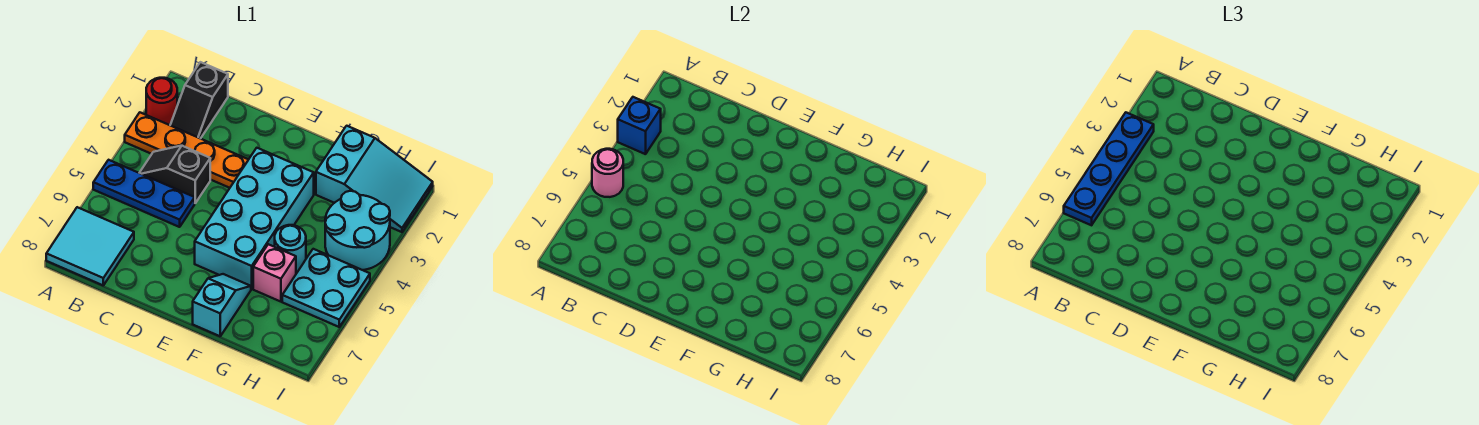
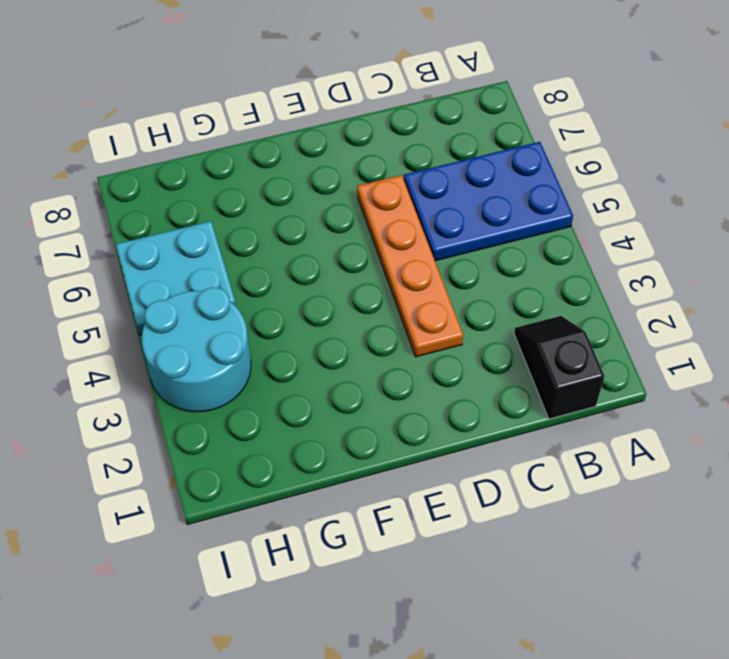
blue plate A5:C6 level 1 -> blue plate A5:C5 level 1
orange plate D3:D6 level 1 -> orange plate A3:D3 level 1
none -> red round brick A2 level 1
none -> cyan tile A7:B8 level 1
none -> black slope B4:C4 level 1 top C

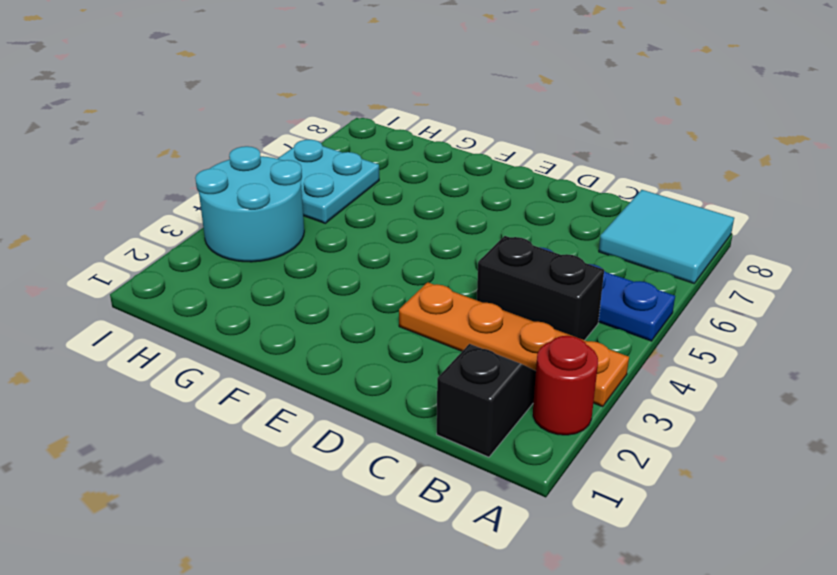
black brick B4:C4 level 1 -> black slope B4:C4 level 1 top C
none -> cyan brick E3:F6 level 1
none -> cyan slope F7:F8 level 1 top 8
none -> cyan slope G1:I2 level 1 top G

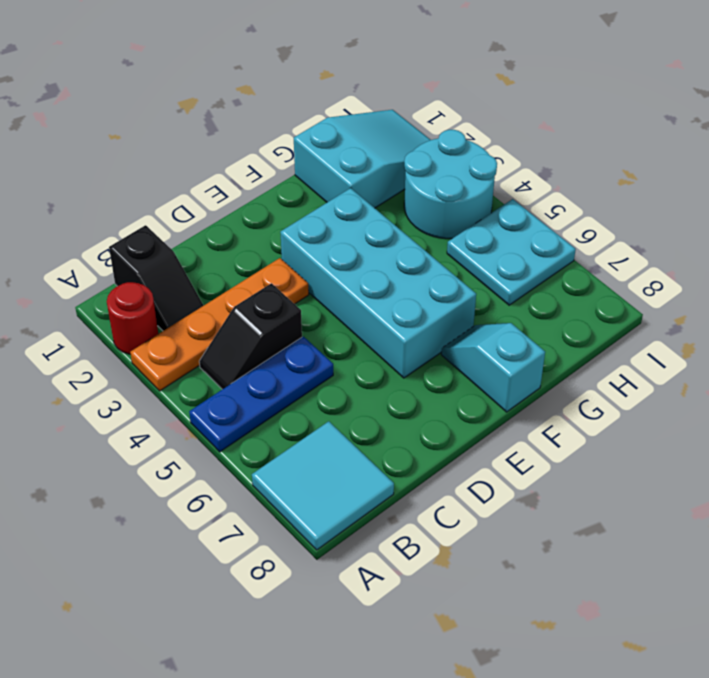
none -> cyan round brick G5 level 1
none -> pink brick G6 level 1
none -> blue brick A3 level 2

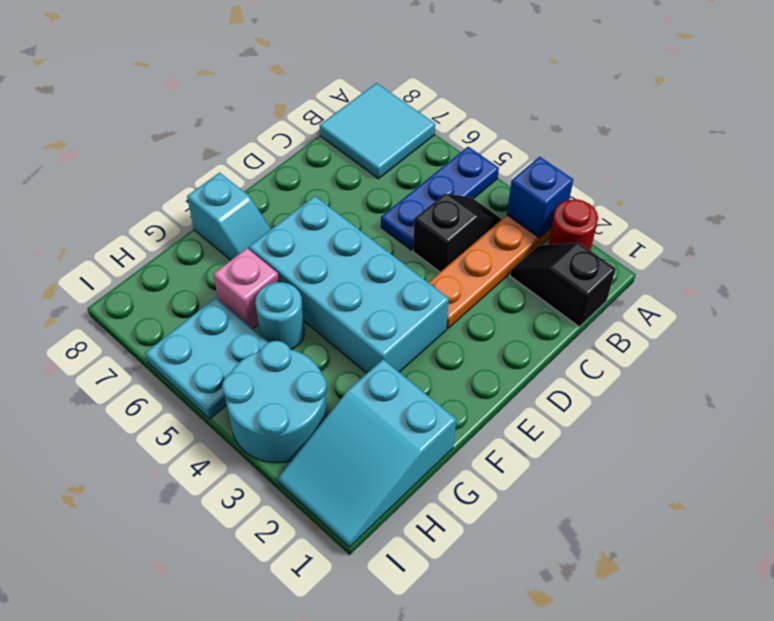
none -> pink round brick A5 level 2
none -> blue plate A3:A6 level 3

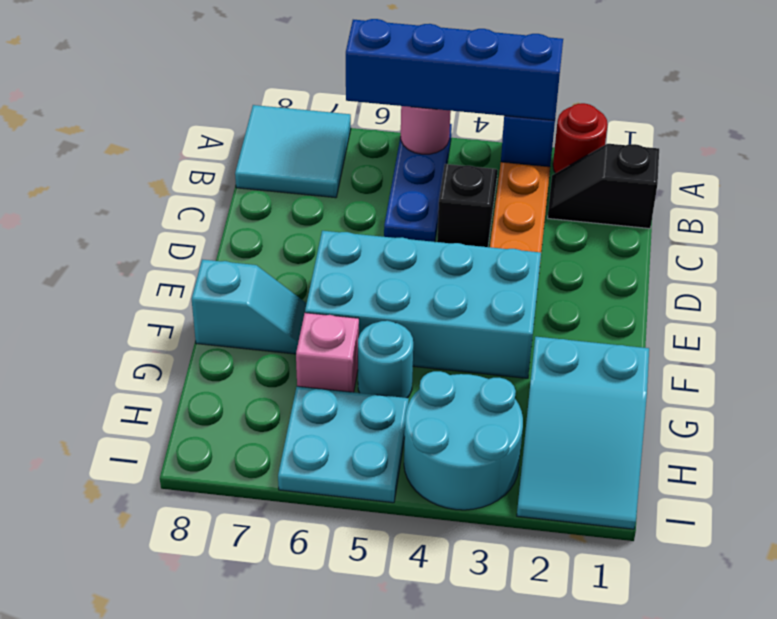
blue brick A3:A6 level 3 -> blue plate A3:A6 level 3

